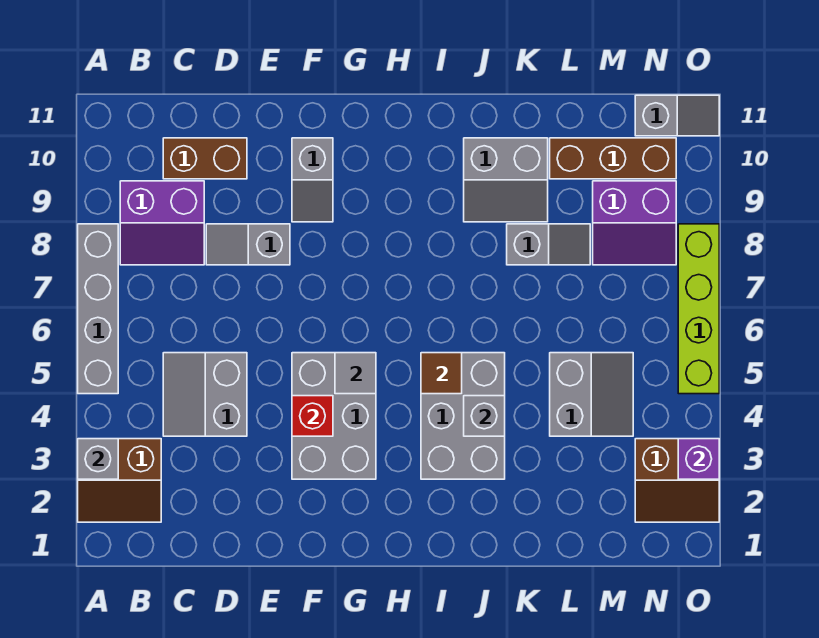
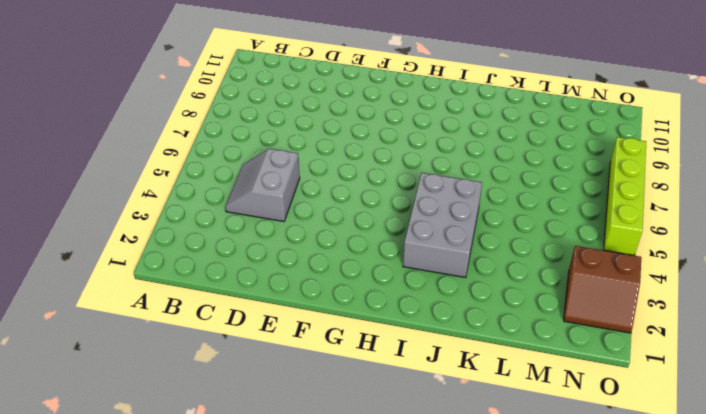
none -> brown slope A2:B3 level 1 top 3
none -> grey brick A5:A8 level 1
none -> purple slope B8:C9 level 1 top 9

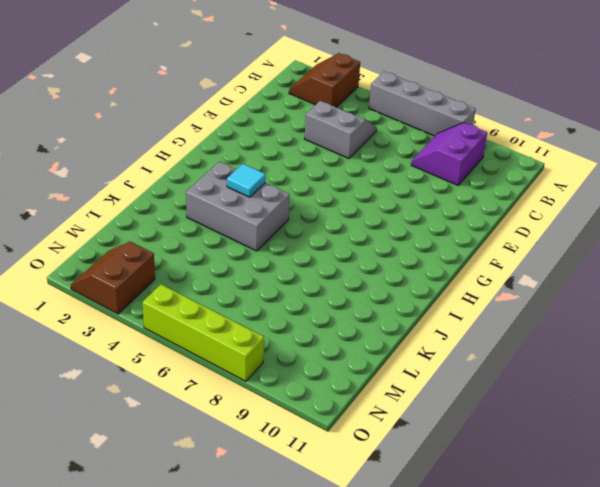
cyan tile I4 level 2 -> none
none -> brown brick C10:D10 level 1
none -> grey slope D8:E8 level 1 top E
none -> grey brick F3:G5 level 1

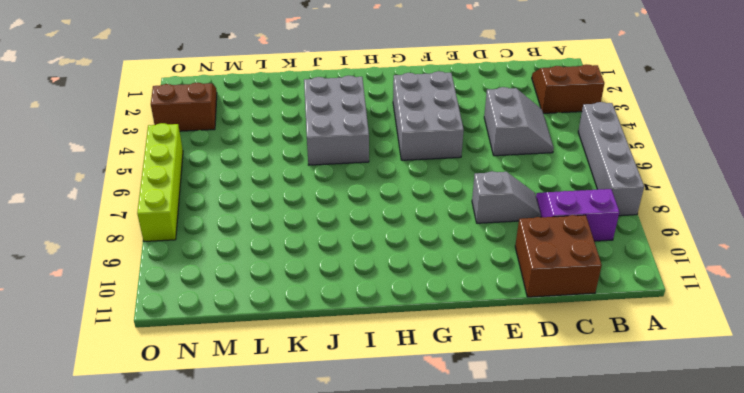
brown brick C10:D11 level 1 -> brown brick C10:D10 level 1
none -> grey slope F9:F10 level 1 top 10
none -> grey slope J9:K10 level 1 top 10
none -> grey slope K8:L8 level 1 top K

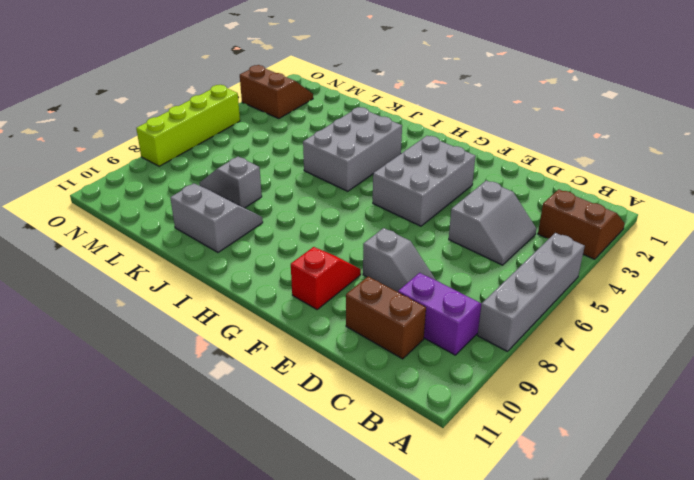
red slope F9:F10 level 1 top 10 -> grey slope F9:F10 level 1 top 10
none -> grey slope L4:M5 level 1 top L
none -> brown brick L10:N10 level 1
none -> purple slope M8:N9 level 1 top 9

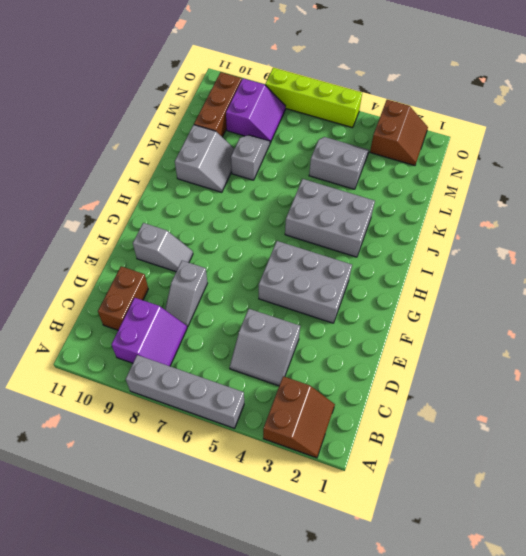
none -> grey slope N11:O11 level 1 top N
none -> grey brick A3 level 2
none -> red brick F4 level 2

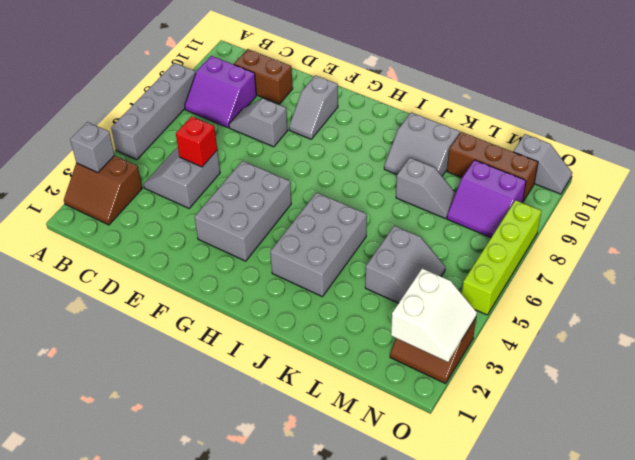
red brick D5 level 2 -> red brick F4 level 2
white slope N2:O3 level 2 top N -> purple brick O3 level 2
none -> grey tile G5 level 2
none -> brown tile I5 level 2
none -> grey brick J4 level 2

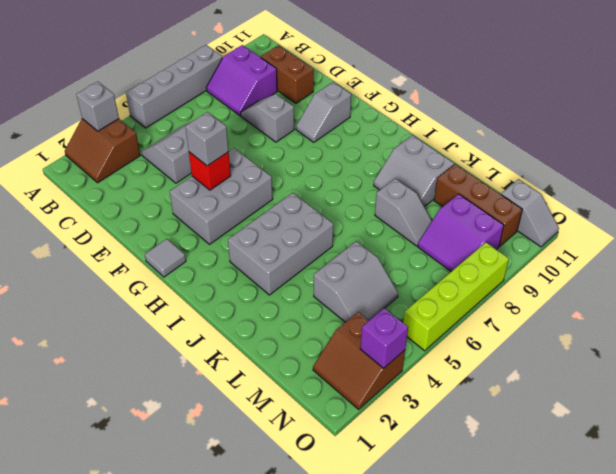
grey brick F4 level 3 -> grey brick J4 level 2
grey tile G1 level 1 -> grey tile G5 level 2
none -> brown tile I5 level 2

